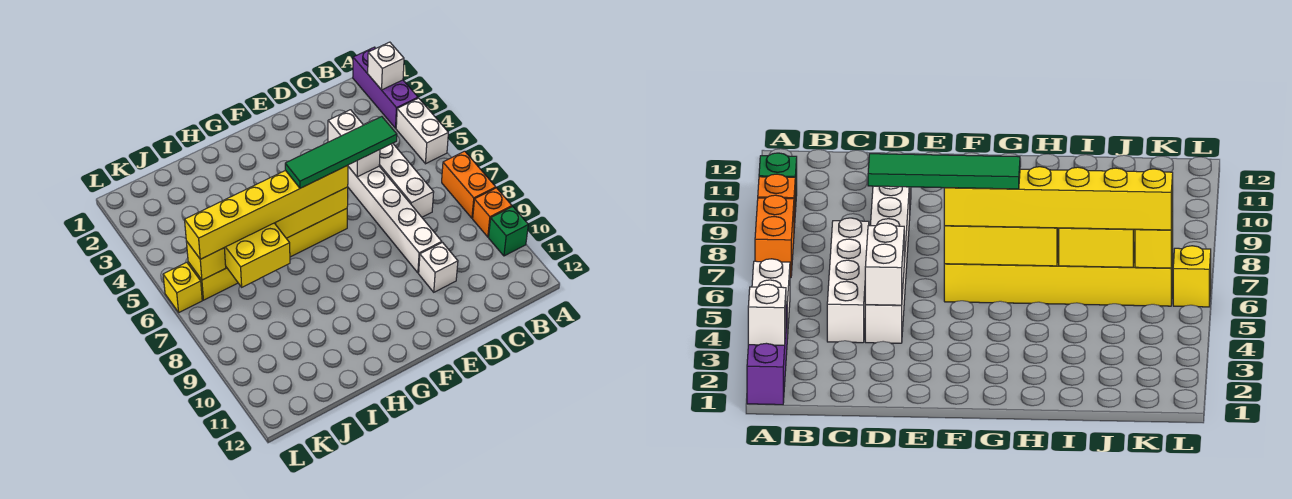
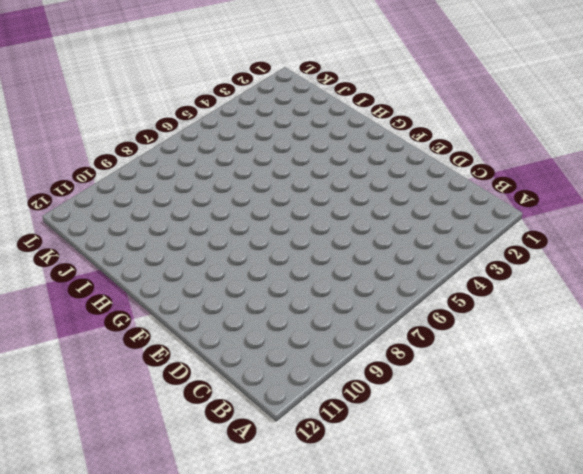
none -> purple brick A1:A3 level 1
none -> white brick A4:A5 level 1
none -> orange brick A7:A8 level 1

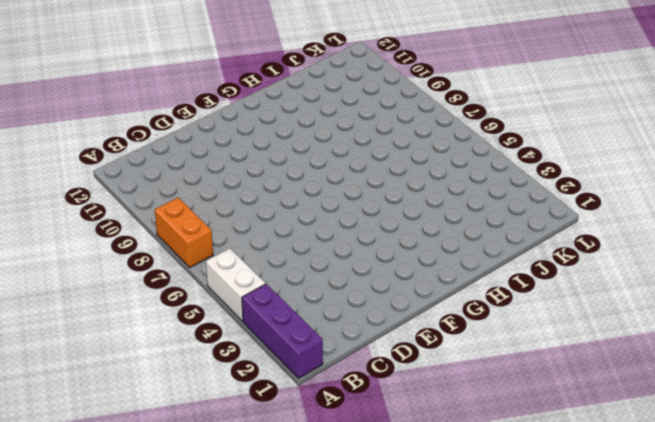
none -> orange brick A9 level 1
none -> green brick A10 level 1
none -> white brick C4:C7 level 1

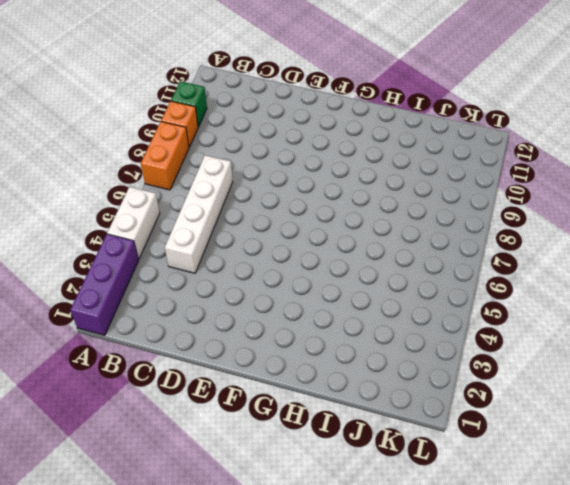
none -> white brick D4:D9 level 1
none -> white brick D10 level 1
none -> yellow brick F6:K6 level 1

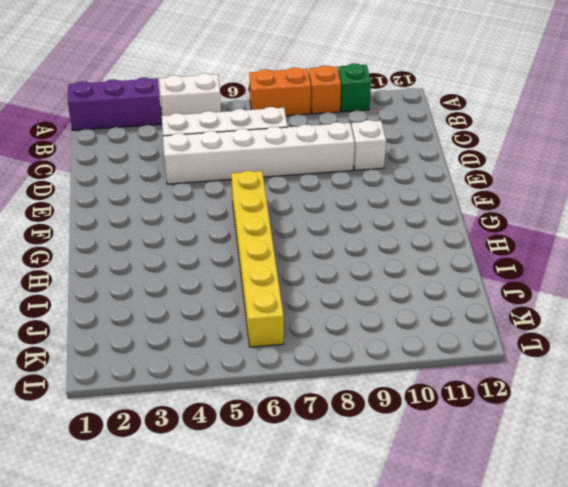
none -> yellow brick L6 level 1
none -> white brick A2 level 2
none -> white brick D4:D5 level 2

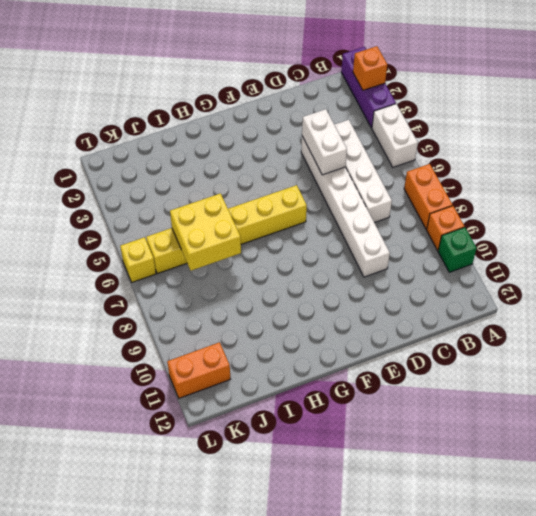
orange brick A2 level 2 -> white brick A2 level 2
orange brick K11:L11 level 1 -> none
none -> white brick D10 level 1
none -> yellow brick F6:H6 level 2
none -> yellow brick K6 level 2

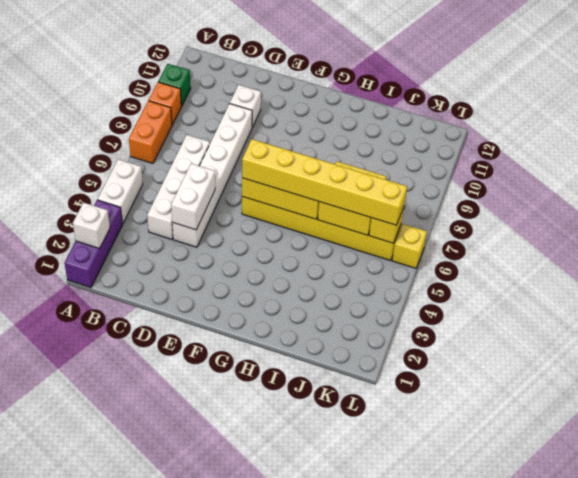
none -> green tile D6:G6 level 4

